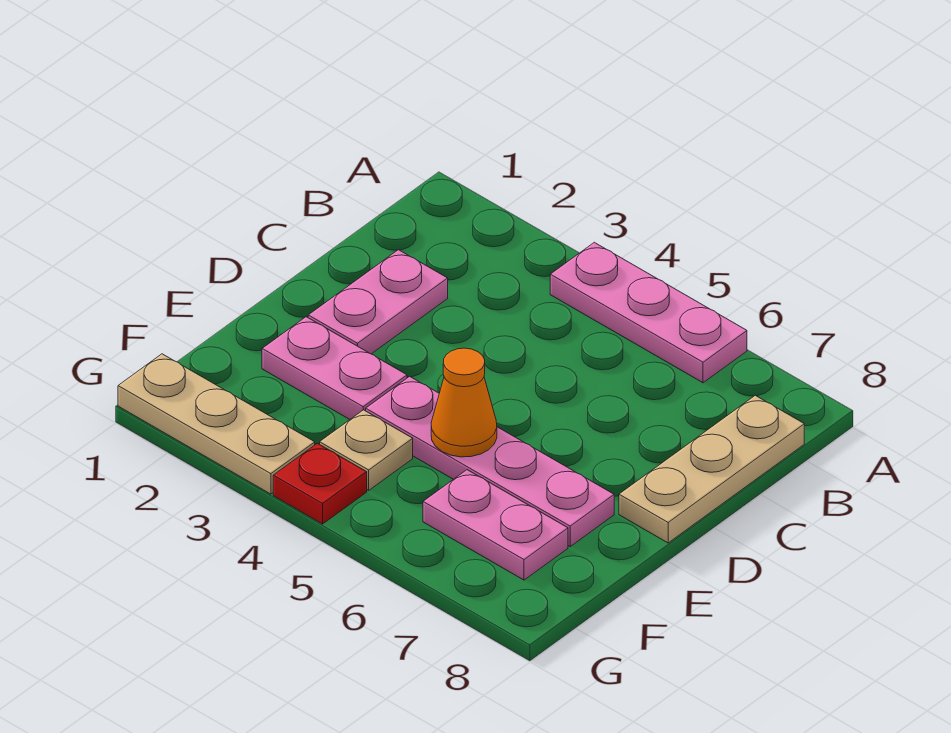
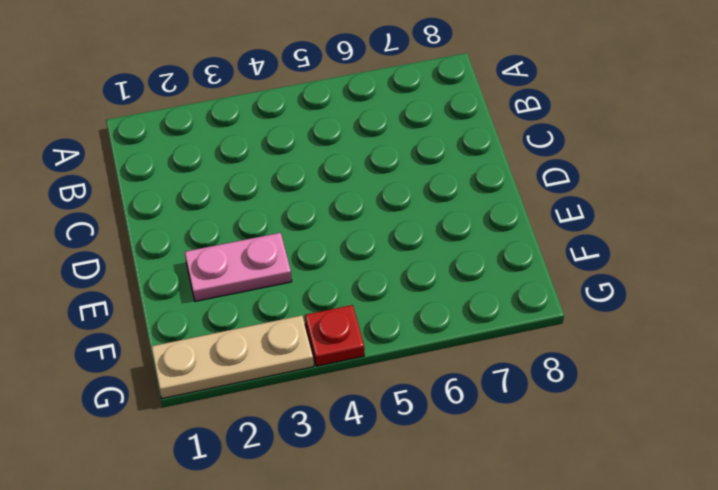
none -> pink plate A4:A6 level 1
none -> tan plate B8:D8 level 1

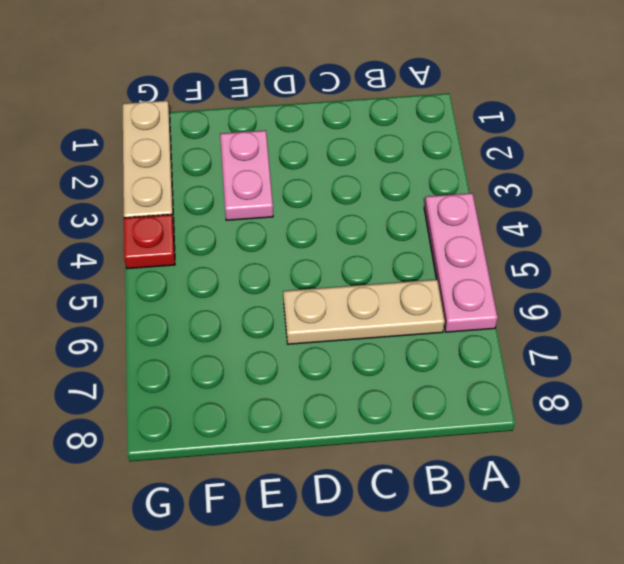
tan plate B6:D6 level 1 -> tan plate B8:D8 level 1
none -> pink plate C2:D2 level 1
none -> pink plate E4:E7 level 1

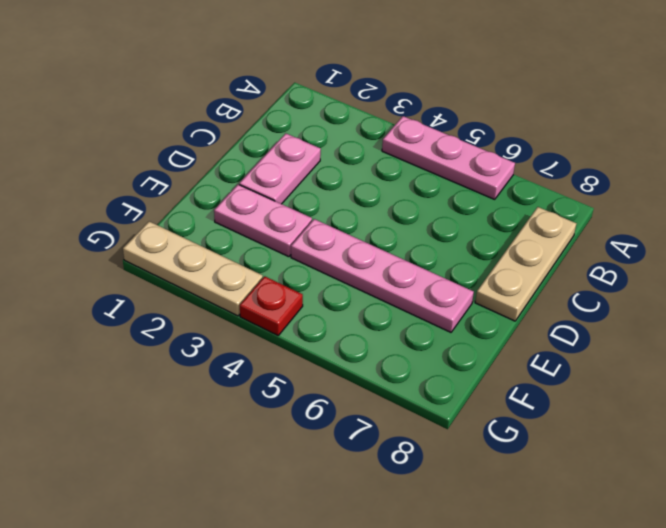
none -> tan plate F4 level 1
none -> pink plate F6:F7 level 1

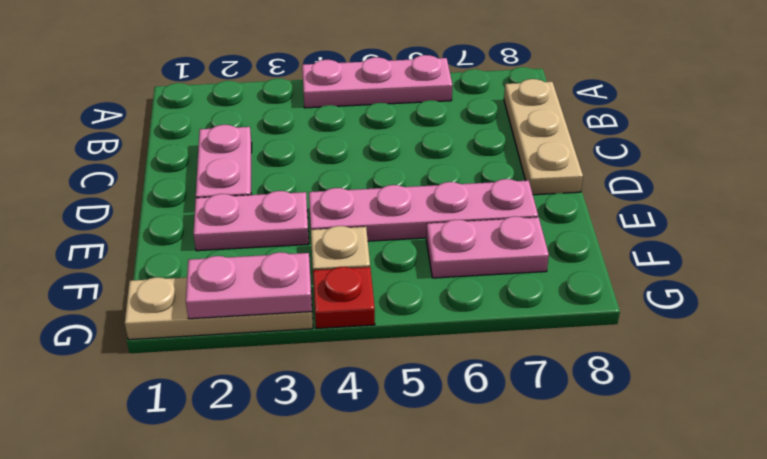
pink plate G2:G3 level 2 -> none
none -> orange cone E5 level 2

